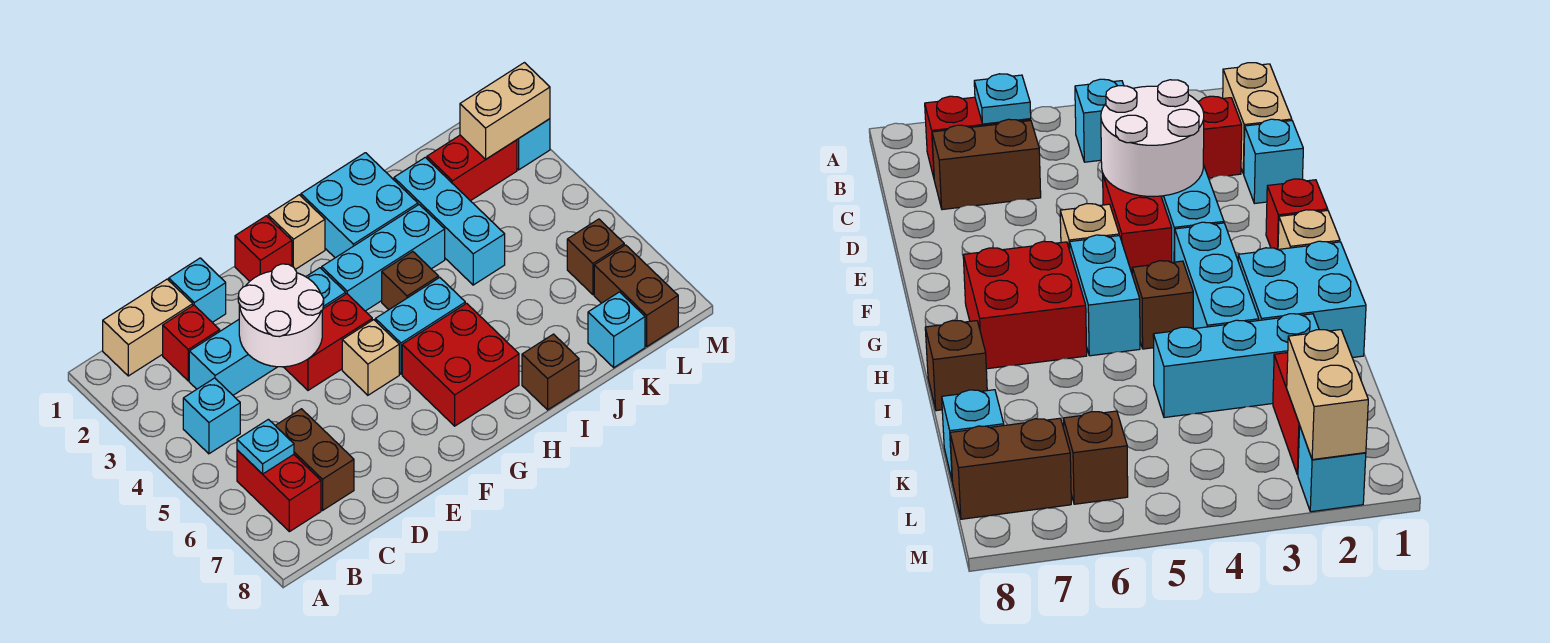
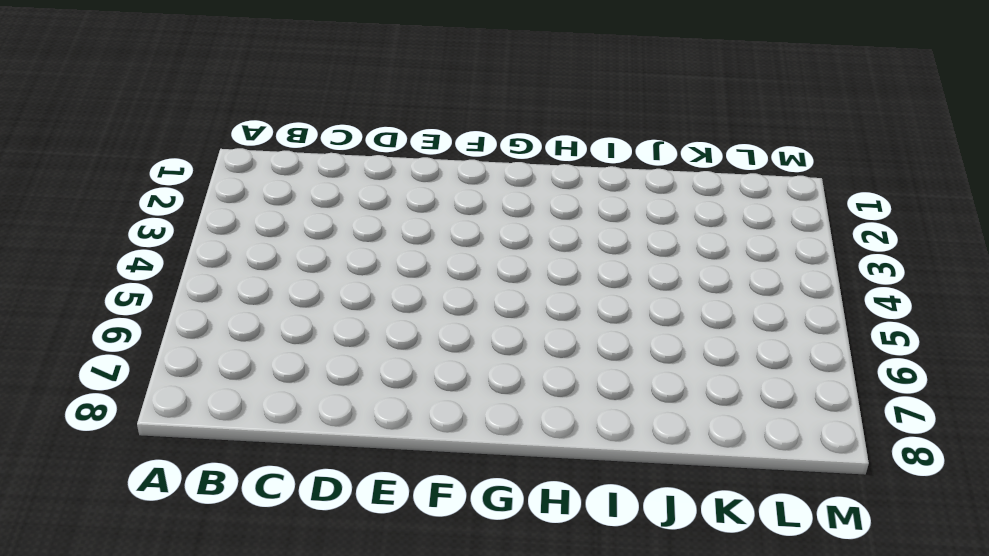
none -> tan brick B1:C1 level 1
none -> cyan brick B4 level 1
none -> red brick B6:B7 level 1

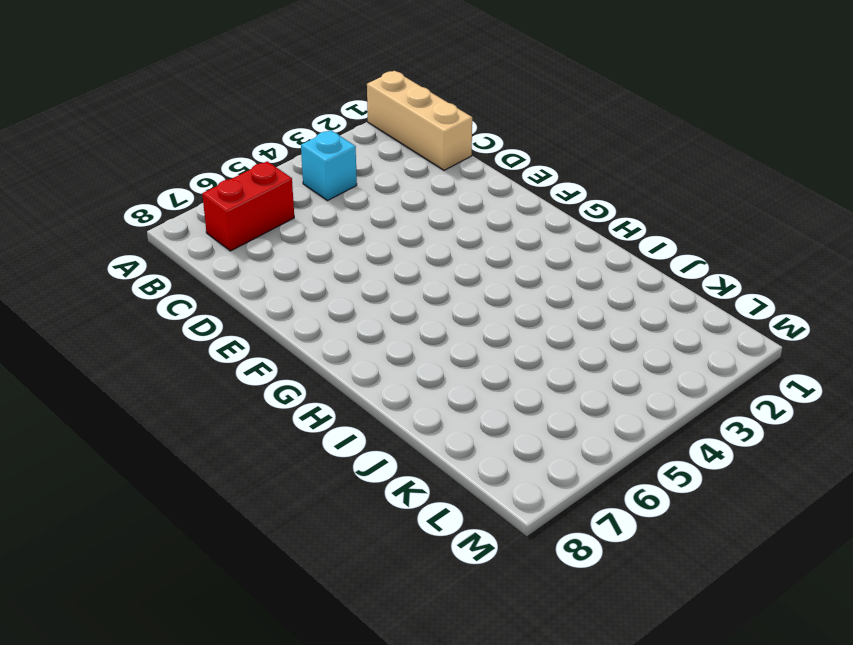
tan brick A1:C1 level 1 -> tan brick B1:C1 level 1
none -> red brick C2 level 1
none -> cyan brick C3:F3 level 1
none -> brown brick C6:C7 level 1

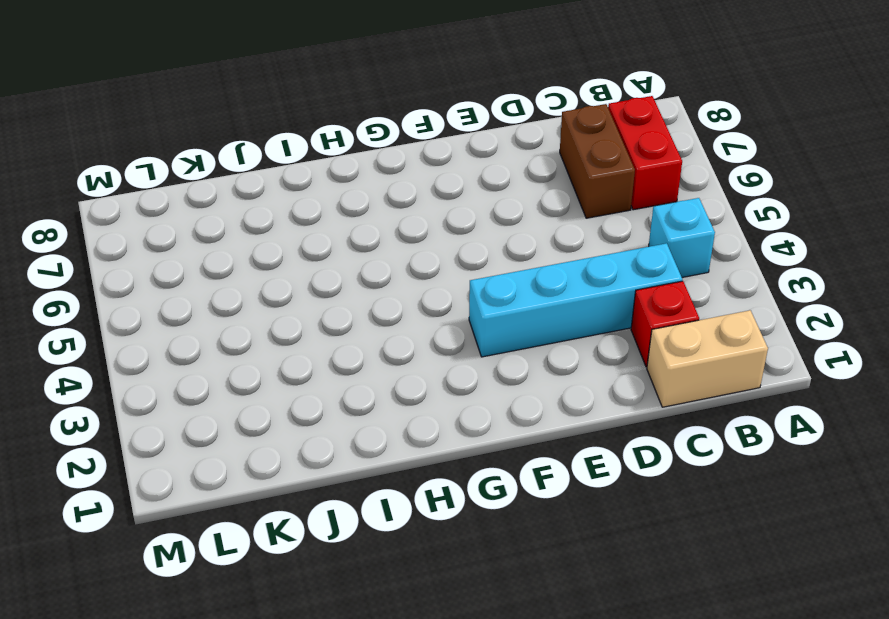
none -> cyan brick D1 level 1
none -> red brick E4:F4 level 1
none -> red brick F1 level 1

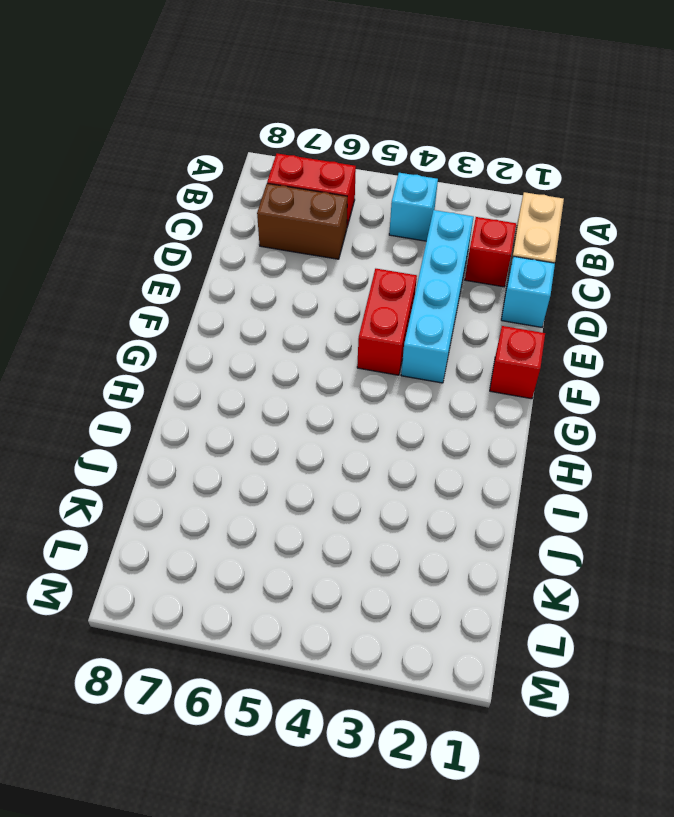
none -> tan brick F5 level 1
none -> tan brick G1 level 1
none -> cyan brick G3:I3 level 1

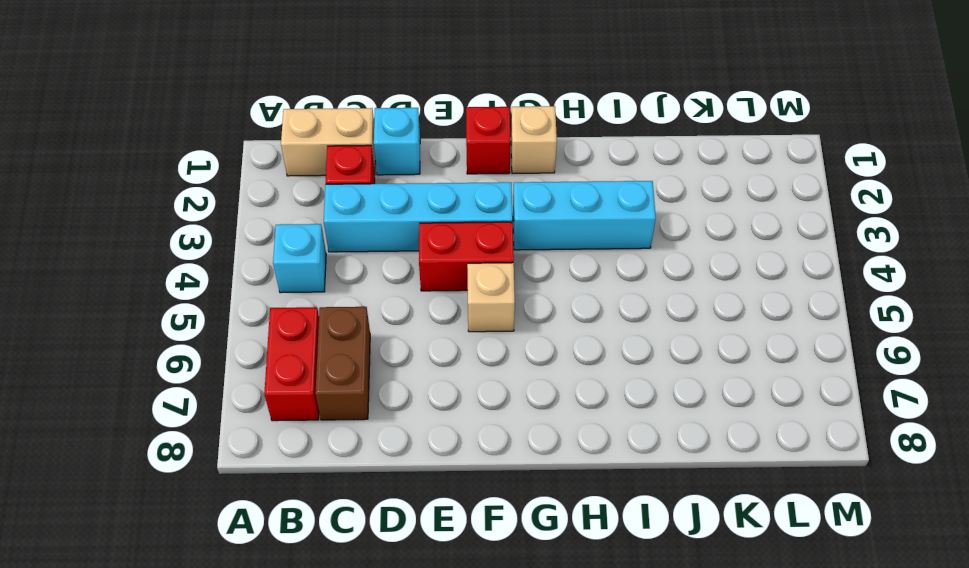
none -> cyan brick G5:H5 level 1
none -> red brick G6:H7 level 1
none -> cyan brick H1:I2 level 1

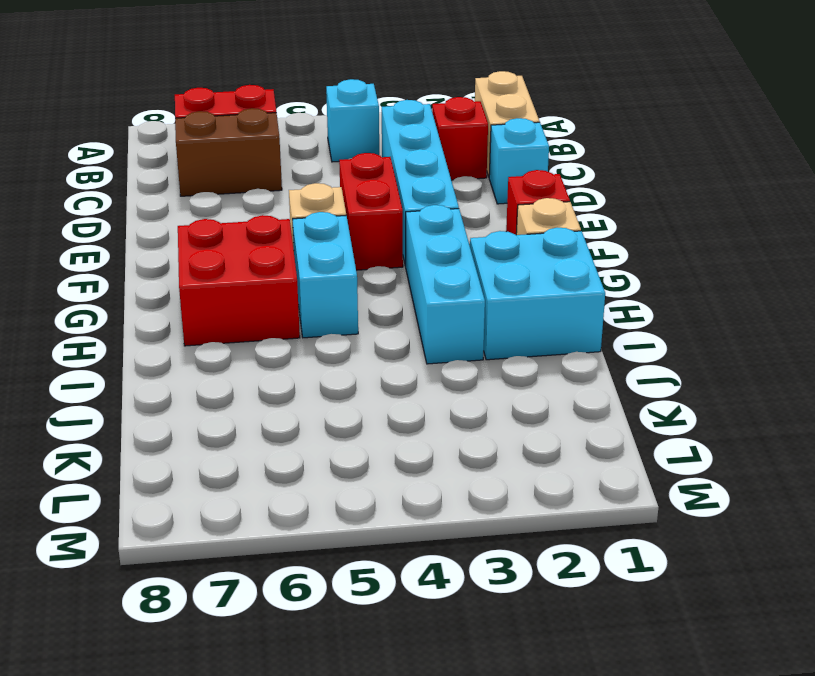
none -> brown brick H4 level 1
none -> brown brick I8 level 1
none -> cyan brick J2:J4 level 1

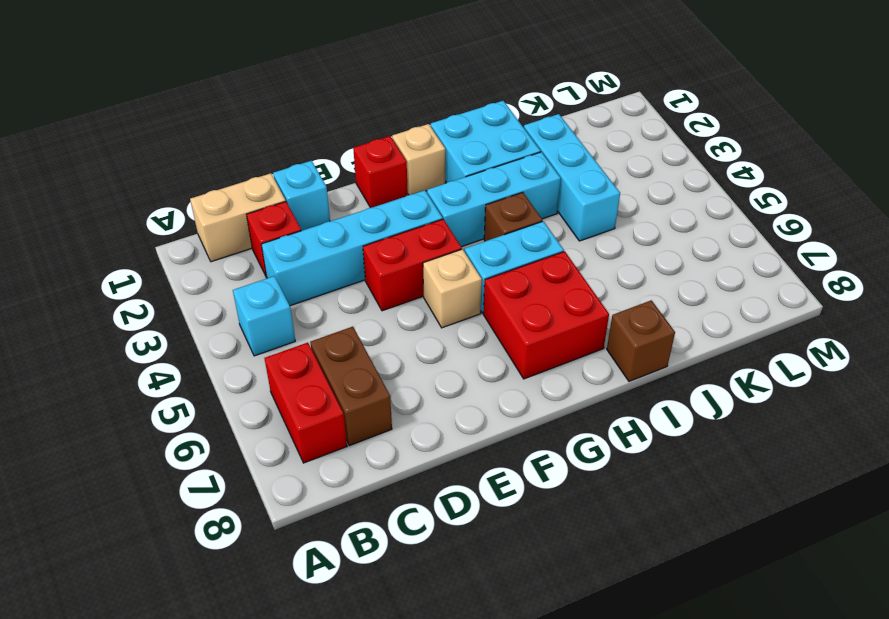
none -> red brick K2:L2 level 1
none -> cyan brick K8 level 1
none -> brown brick L6 level 1

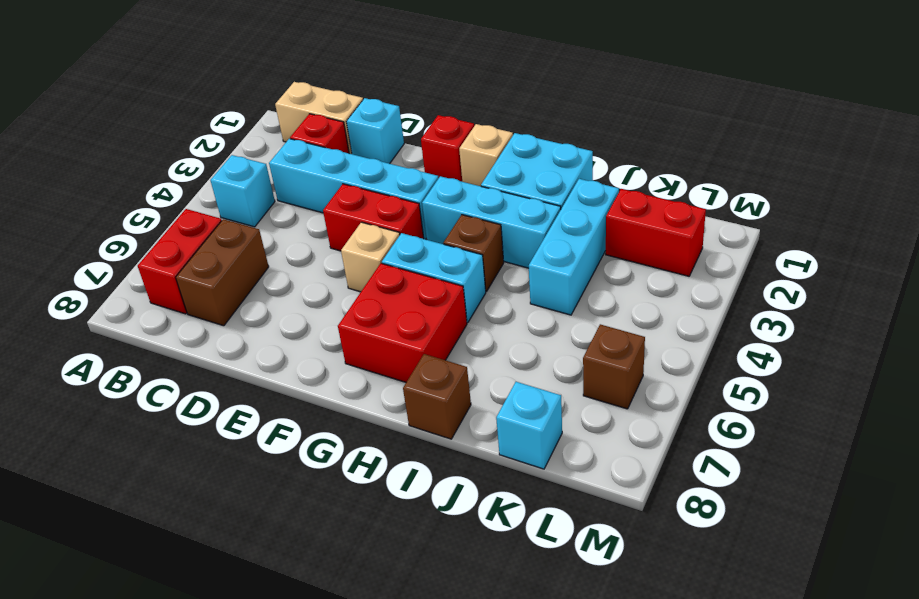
none -> brown brick L7:L8 level 1
none -> cyan brick M2 level 1
none -> cyan plate B6 level 2

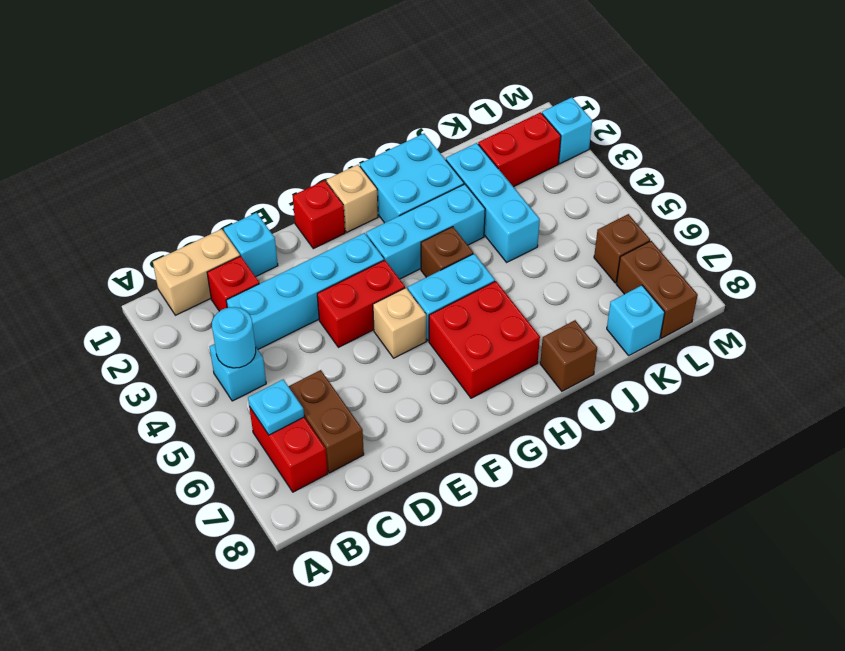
cyan round brick B4 level 2 -> none
none -> white round brick D3:E4 level 2
none -> tan brick L2:M2 level 2

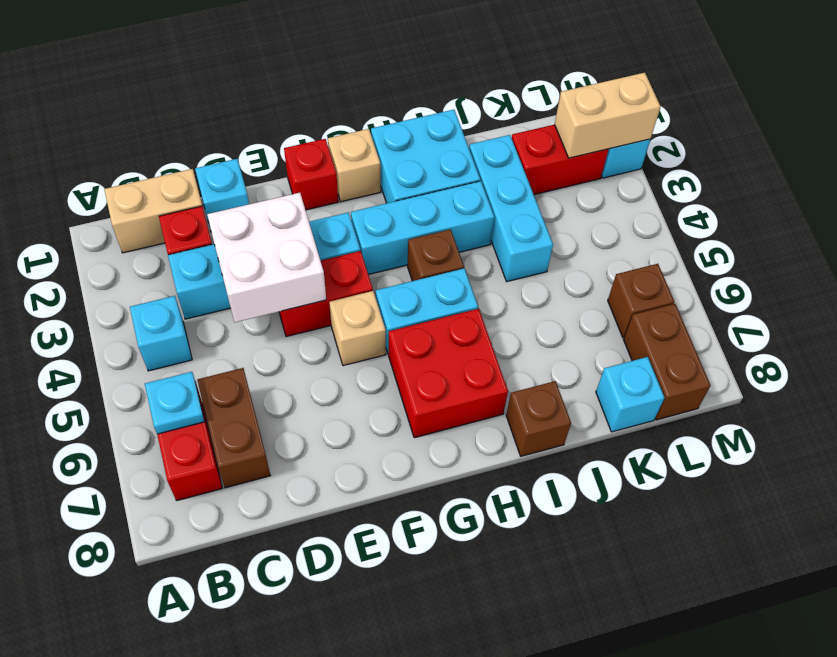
white brick D3:E4 level 2 -> white round brick D3:E4 level 2

